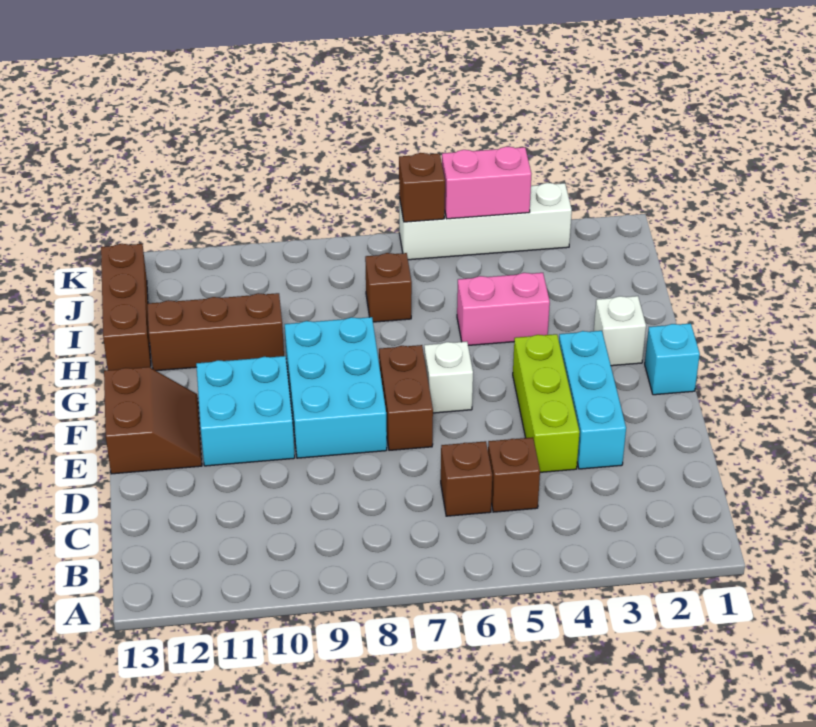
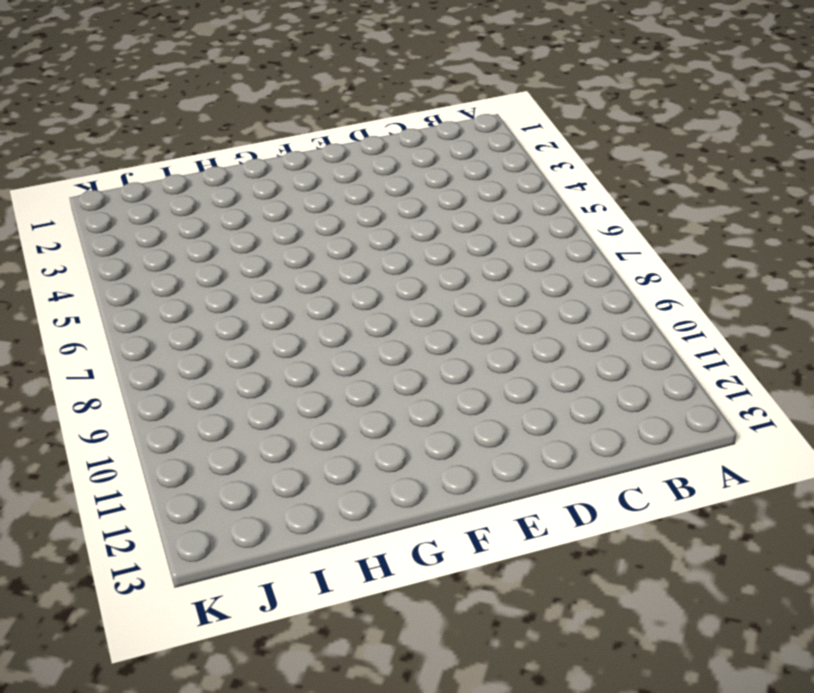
none -> brown brick C5 level 1
none -> brown brick C6 level 1
none -> cyan brick D3:F3 level 1

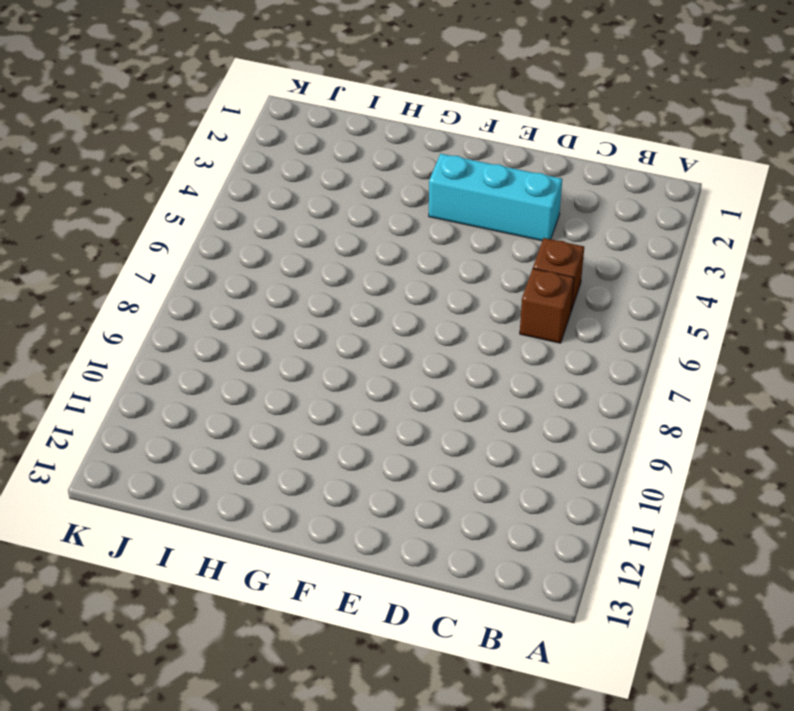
none -> lime brick D4:F4 level 1
none -> brown brick E7:F7 level 1
none -> cyan brick E8:G9 level 1

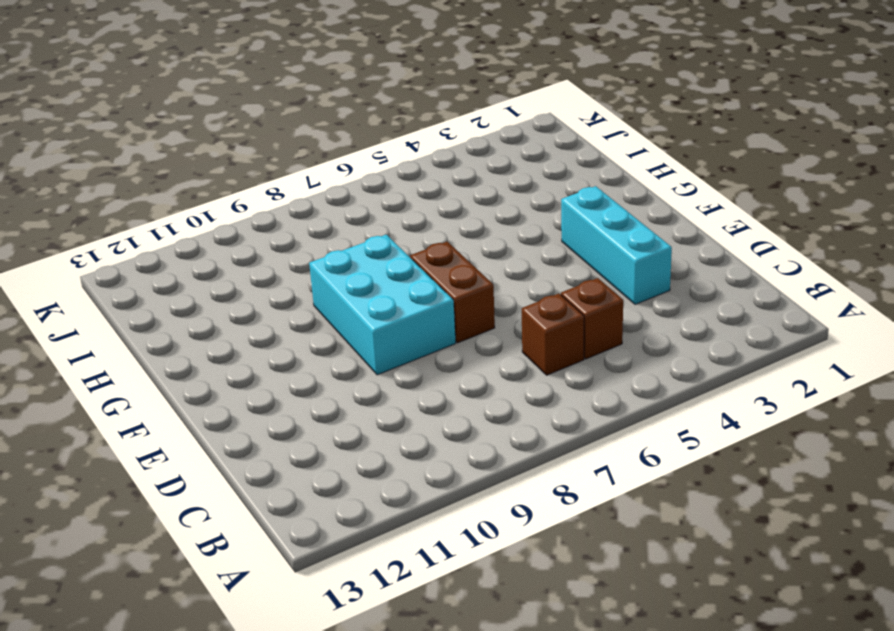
none -> lime brick D4:F4 level 1
none -> cyan brick E10:F11 level 1
none -> brown slope E12:F13 level 1 top 13

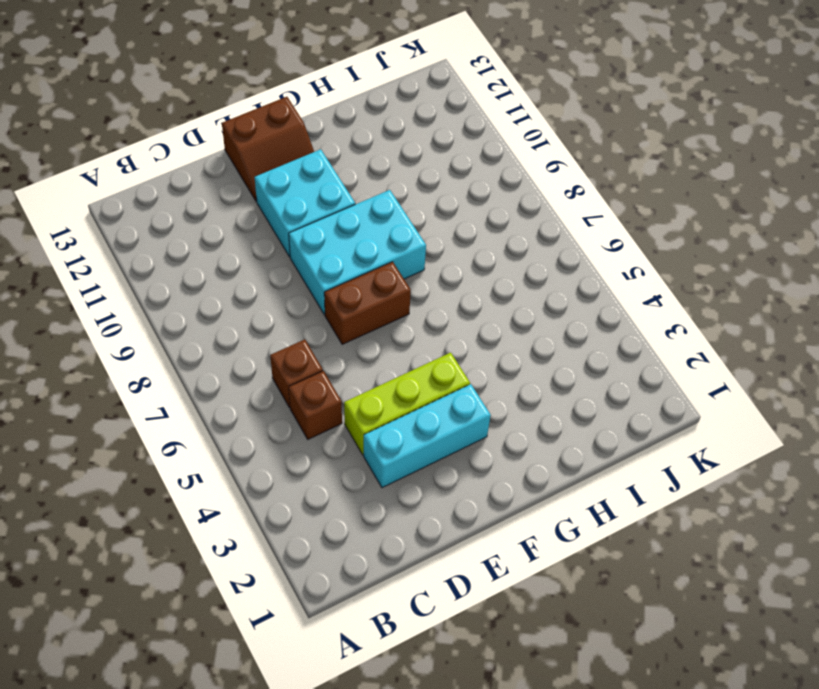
none -> cyan brick F1 level 1
none -> white brick F6 level 1
none -> white brick G2 level 1

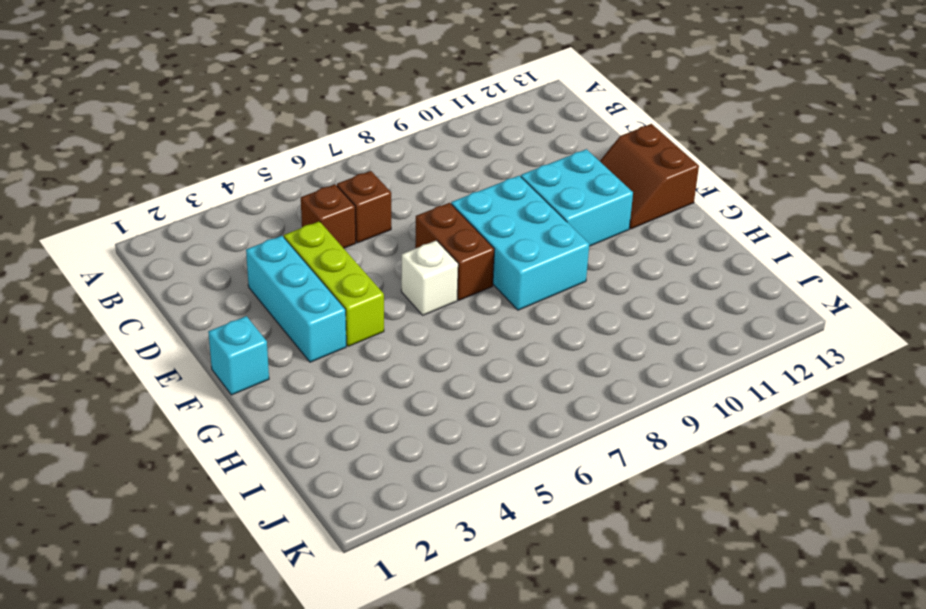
none -> white brick G2 level 1
none -> pink brick H4:H5 level 1
none -> brown brick H10:H12 level 1

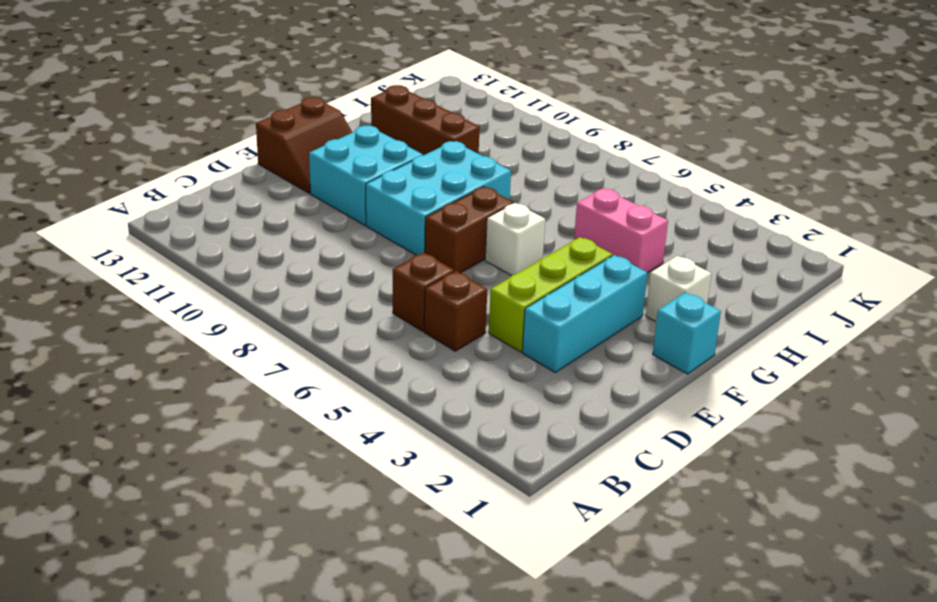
none -> brown brick H13:J13 level 1
none -> brown brick I7 level 1
none -> white brick K3:K6 level 1

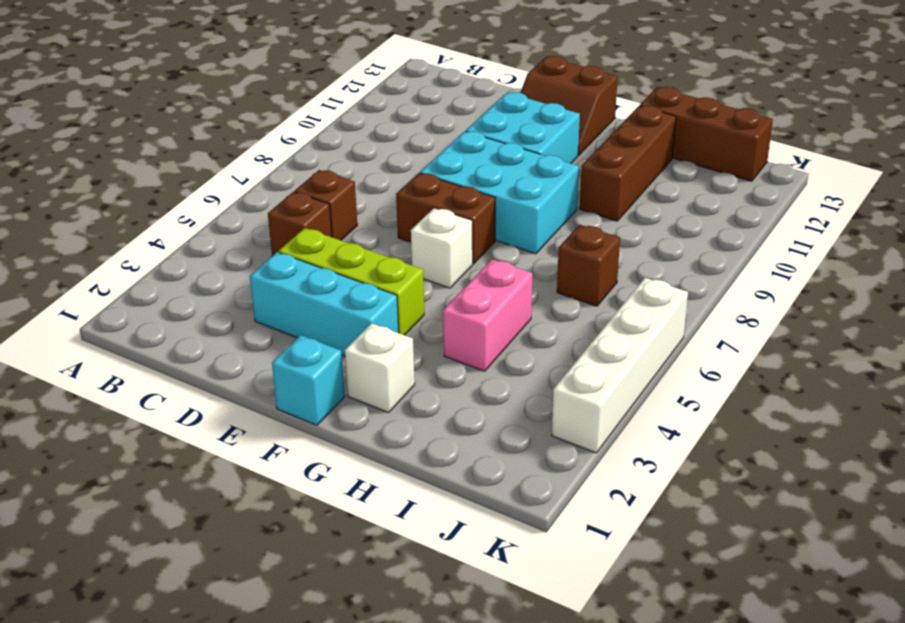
none -> pink brick K4:K5 level 2
none -> brown brick K6 level 2

